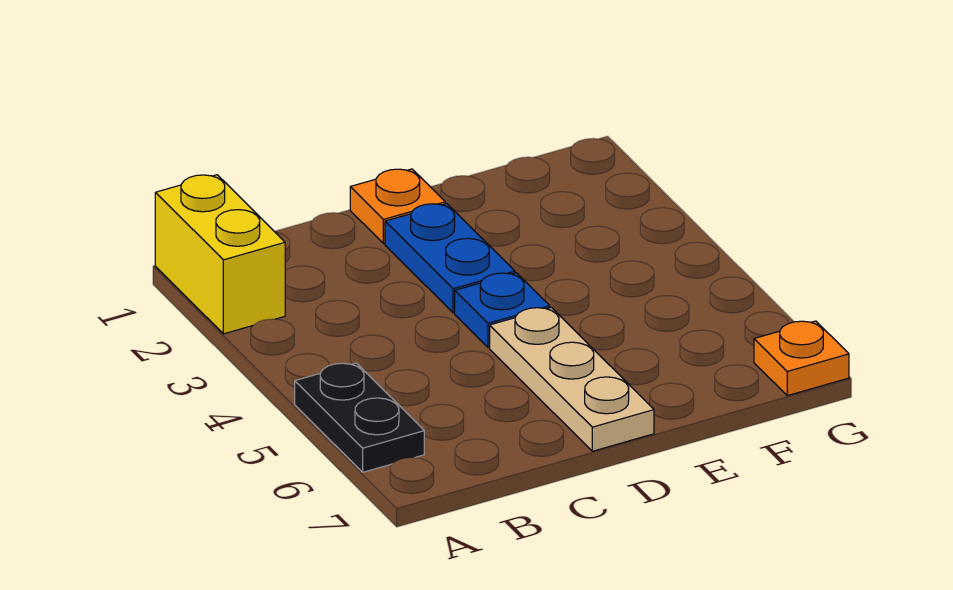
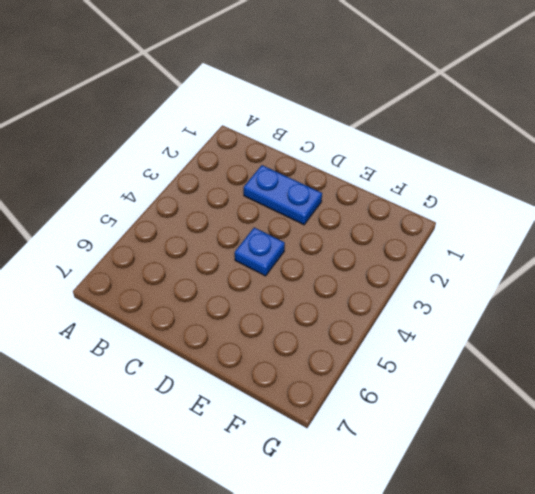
blue plate C2:D2 level 1 -> blue plate D2:D3 level 1
none -> yellow brick A1:A2 level 1
none -> black plate A5:A6 level 1

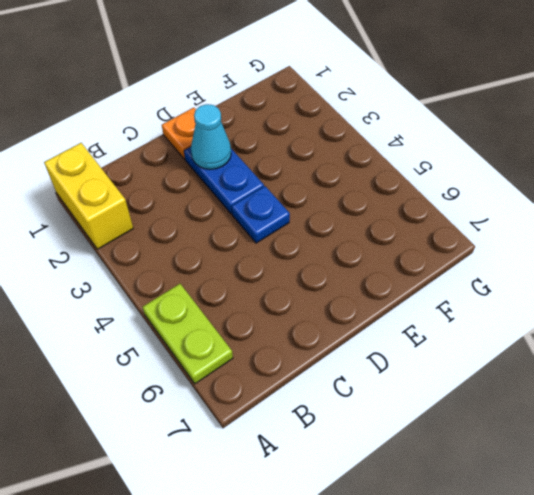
lime plate A5:A6 level 1 -> black plate A5:A6 level 1
cyan cone D2 level 2 -> none
none -> tan plate D5:D7 level 1
none -> orange plate G7 level 1

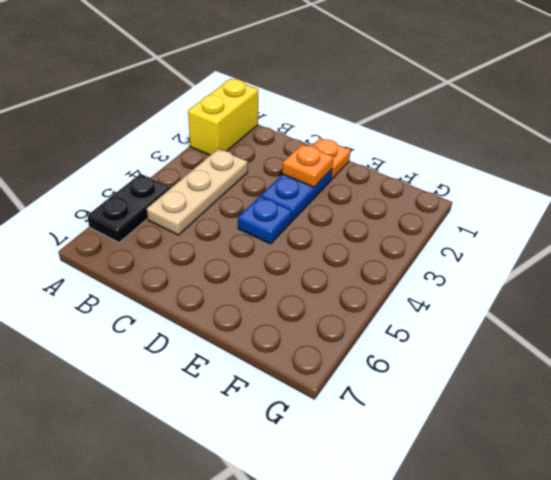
tan plate B3:B5 level 1 -> tan plate D5:D7 level 1
orange plate D2 level 2 -> orange plate G7 level 1

